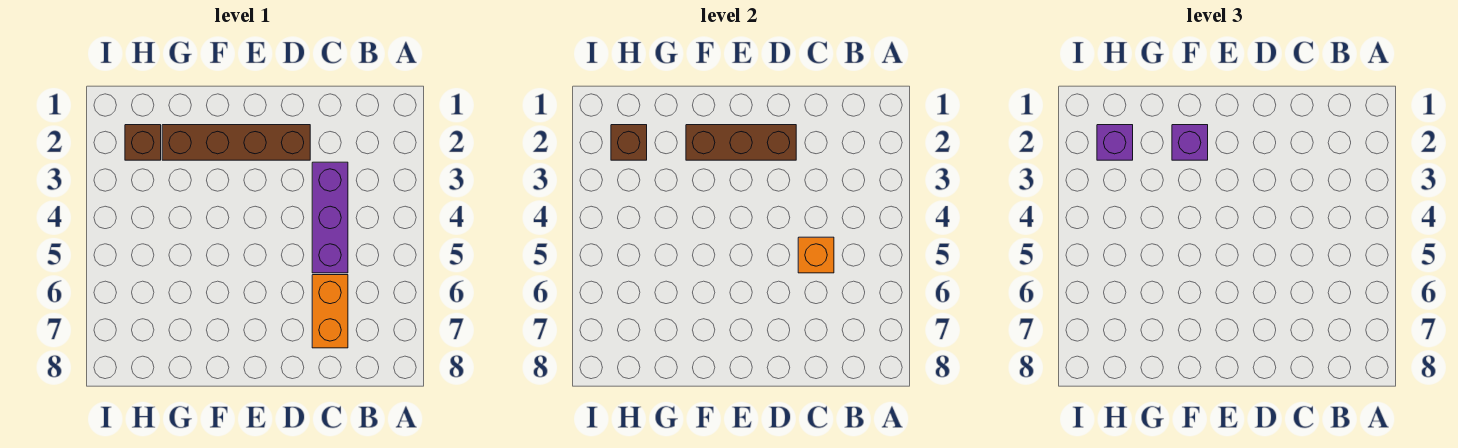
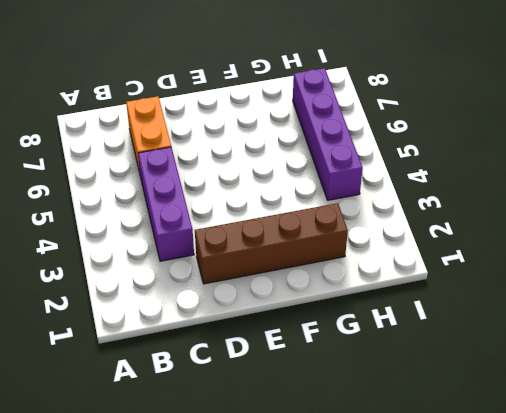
purple brick H4:H7 level 1 -> none
none -> brown brick H2 level 1
none -> orange brick C5 level 2

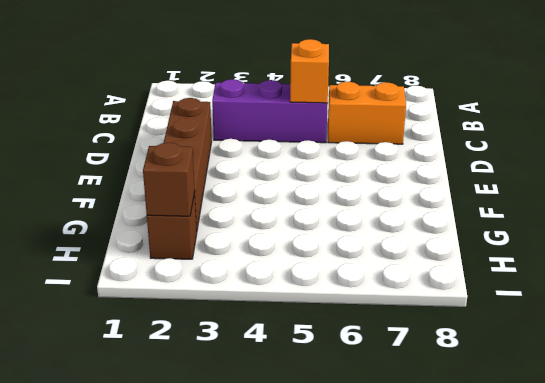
none -> brown brick D2:F2 level 2
none -> purple brick F2 level 3

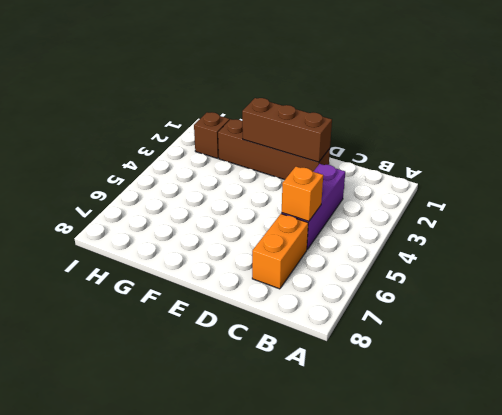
none -> brown brick H2 level 2
none -> purple brick F2 level 3

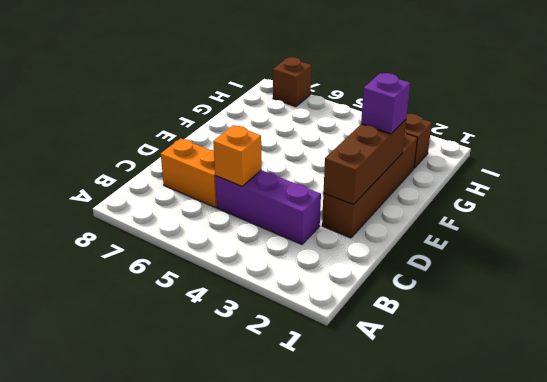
brown brick I7 level 1 -> brown brick H2 level 2
none -> purple brick H2 level 3

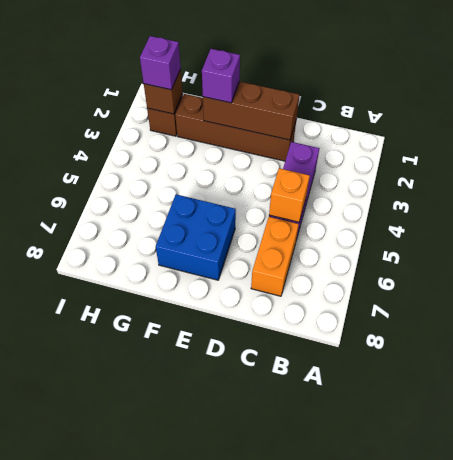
blue brick E6:F7 level 1 -> none

